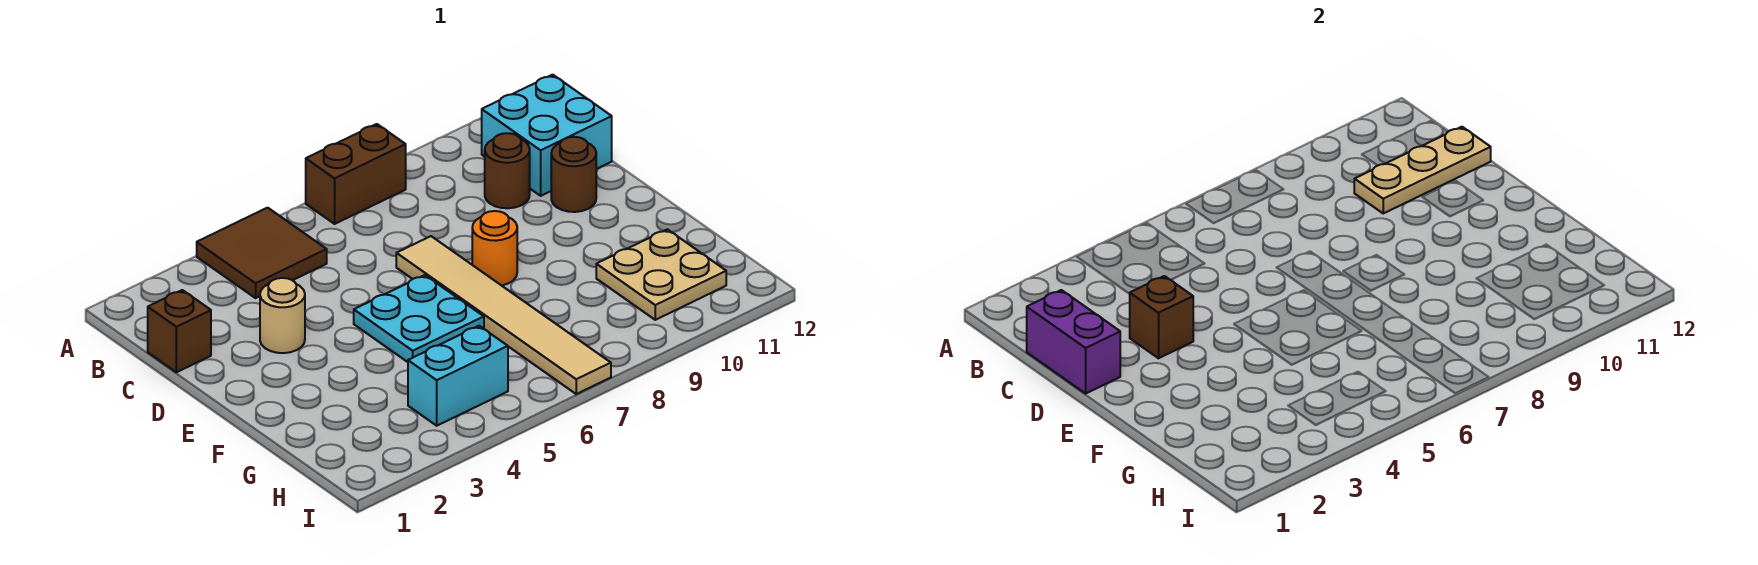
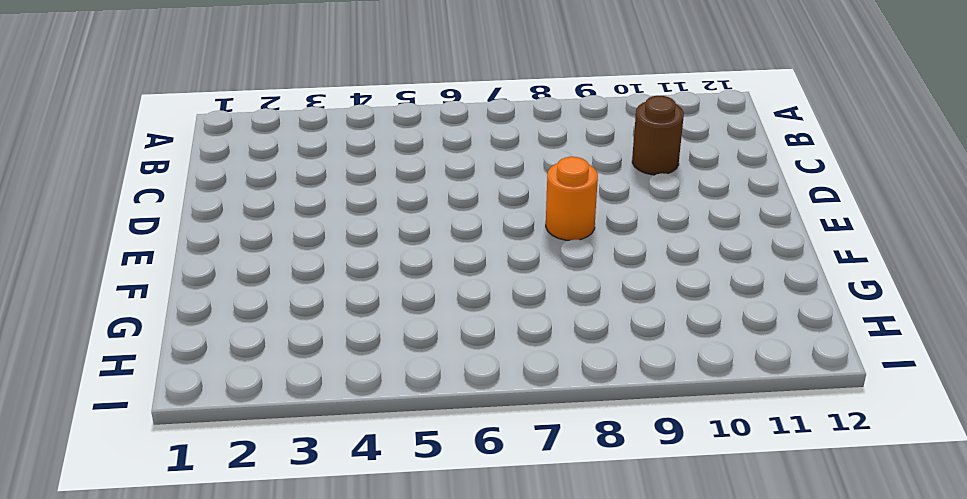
none -> brown tile A4:B5 level 1
none -> brown brick A7:A8 level 1
none -> cyan brick B11:C12 level 1

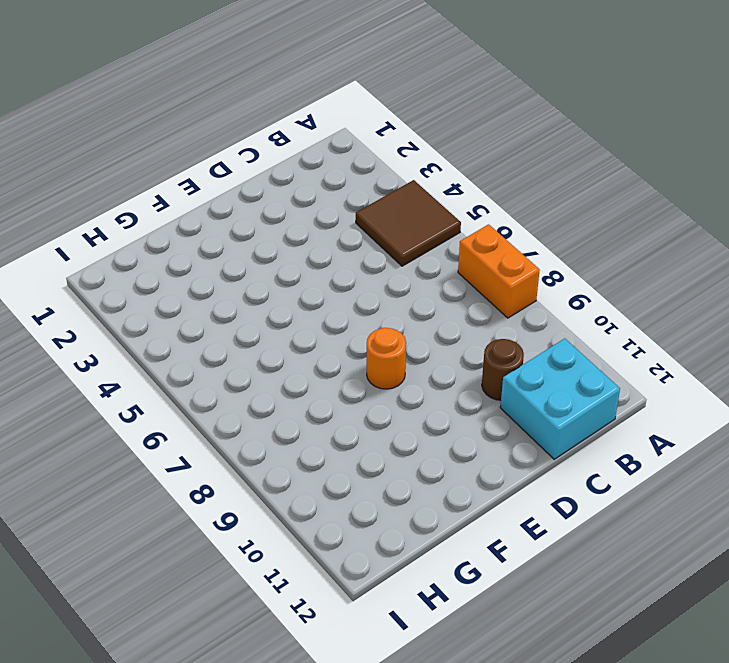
orange brick A7:A8 level 1 -> brown brick A7:A8 level 1
none -> brown brick C1 level 1
none -> tan round brick D3 level 1
none -> tan tile D7:I7 level 1

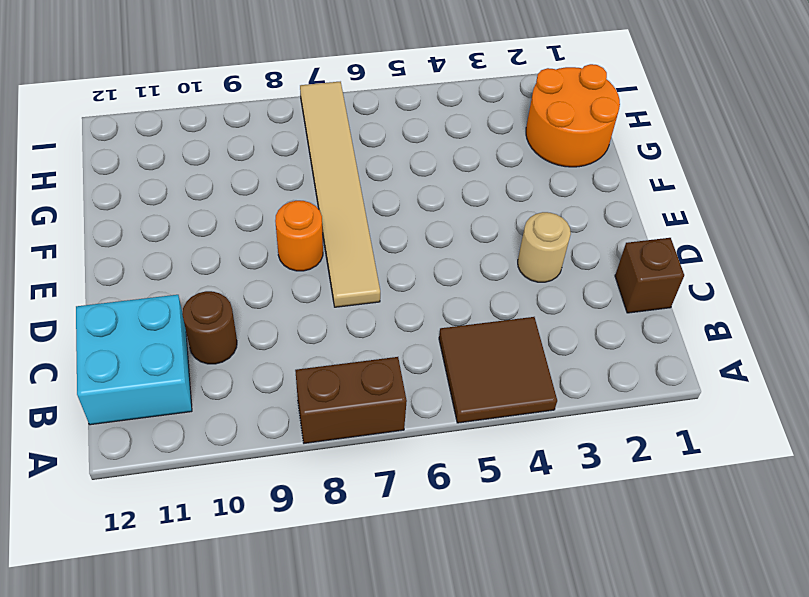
orange round brick G1:H2 level 1 -> none
none -> brown round brick D11 level 1
none -> cyan plate E5:F6 level 1
none -> tan plate G10:H11 level 1

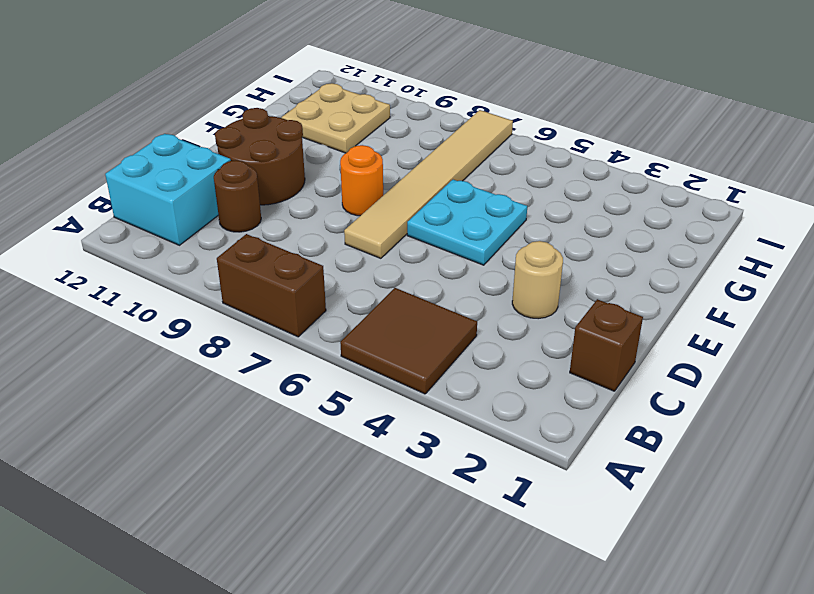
brown round brick D10:E11 level 1 -> brown round brick D11 level 1
none -> cyan brick H4:H5 level 1
none -> purple brick C1:D1 level 2
none -> tan plate C10:C12 level 2

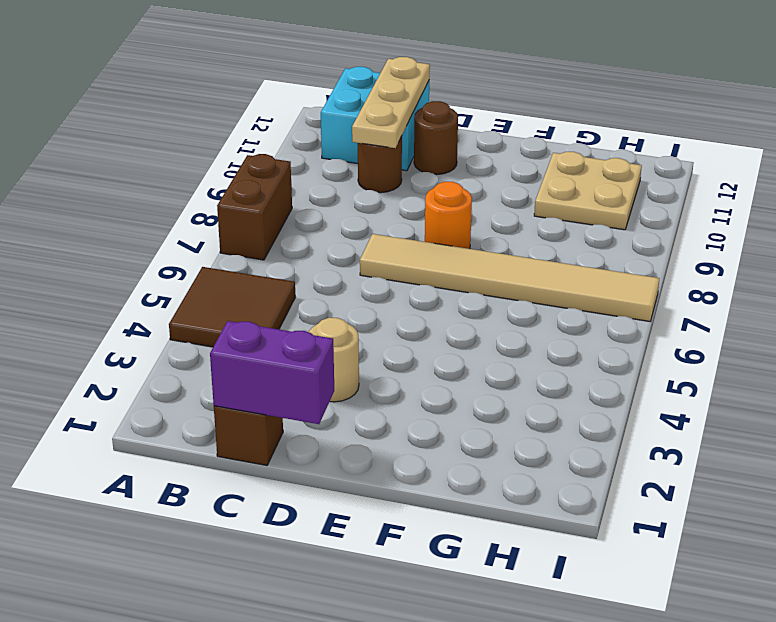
none -> cyan plate E5:F6 level 1
none -> cyan brick H4:H5 level 1
none -> brown brick D3 level 2

